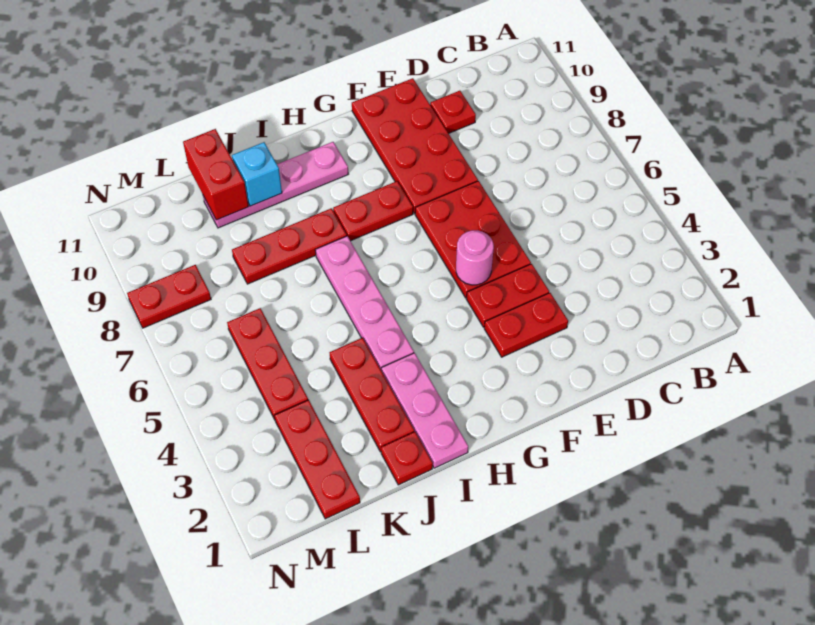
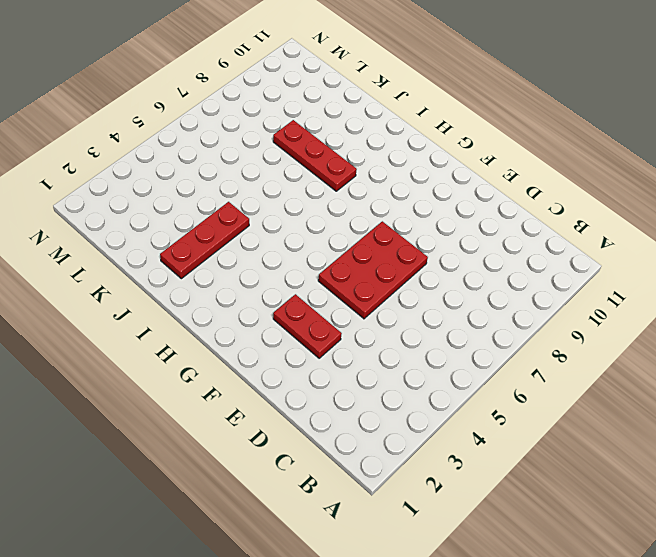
none -> red plate D10 level 1
none -> red plate E4:F4 level 1
none -> red plate E8:F11 level 1

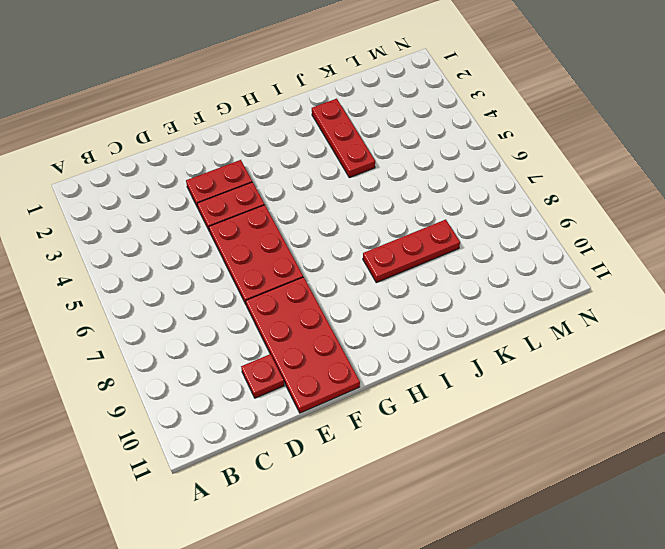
none -> red plate G8:H8 level 1
none -> pink plate H10:K10 level 1
none -> pink plate I1:I3 level 1

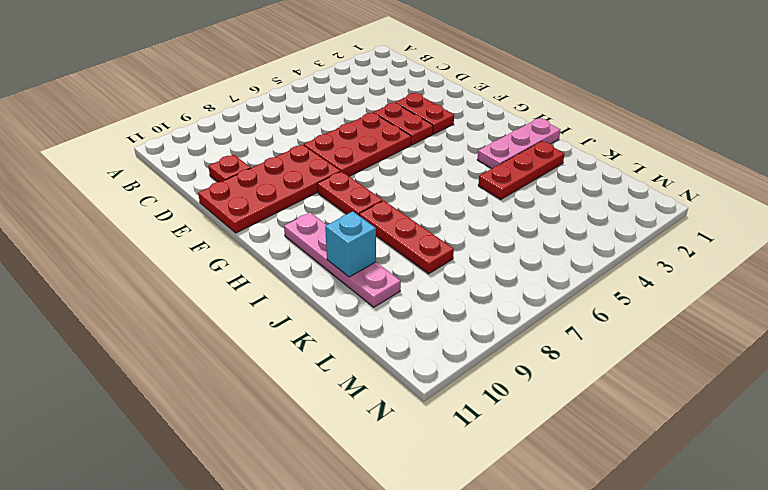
none -> pink plate I4:I7 level 1
none -> red plate J1 level 1
none -> red plate L1:L3 level 1

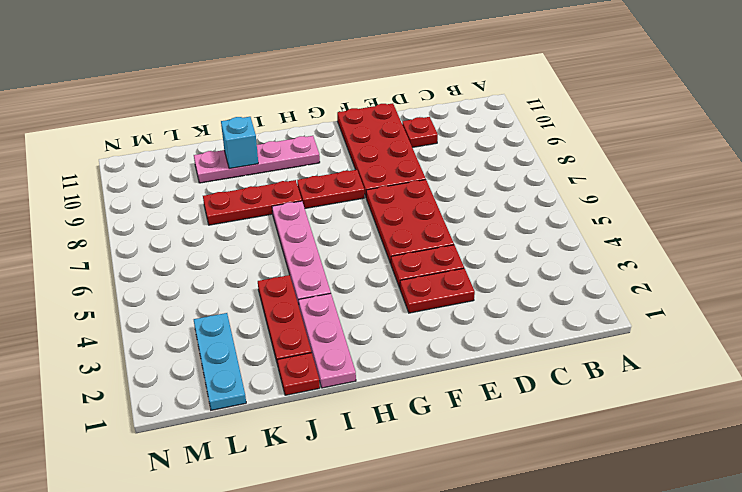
cyan plate L1:L3 level 1 -> red plate L1:L3 level 1
none -> red plate L4:L6 level 1
none -> red plate M8:N8 level 1
none -> pink round brick F5 level 2

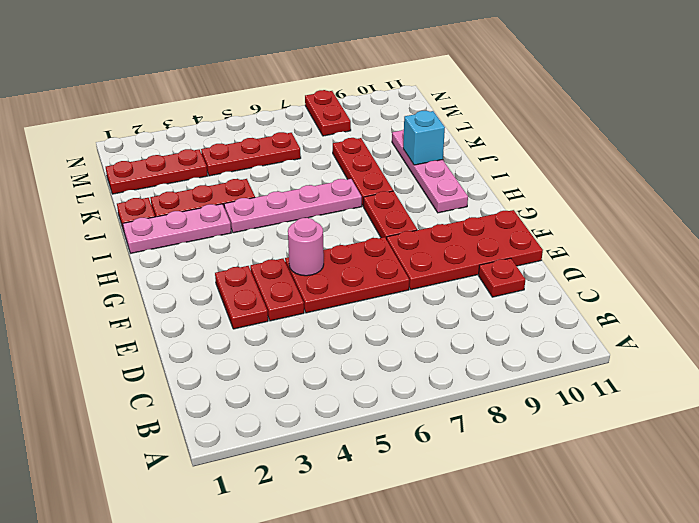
none -> red brick K10:K11 level 2

